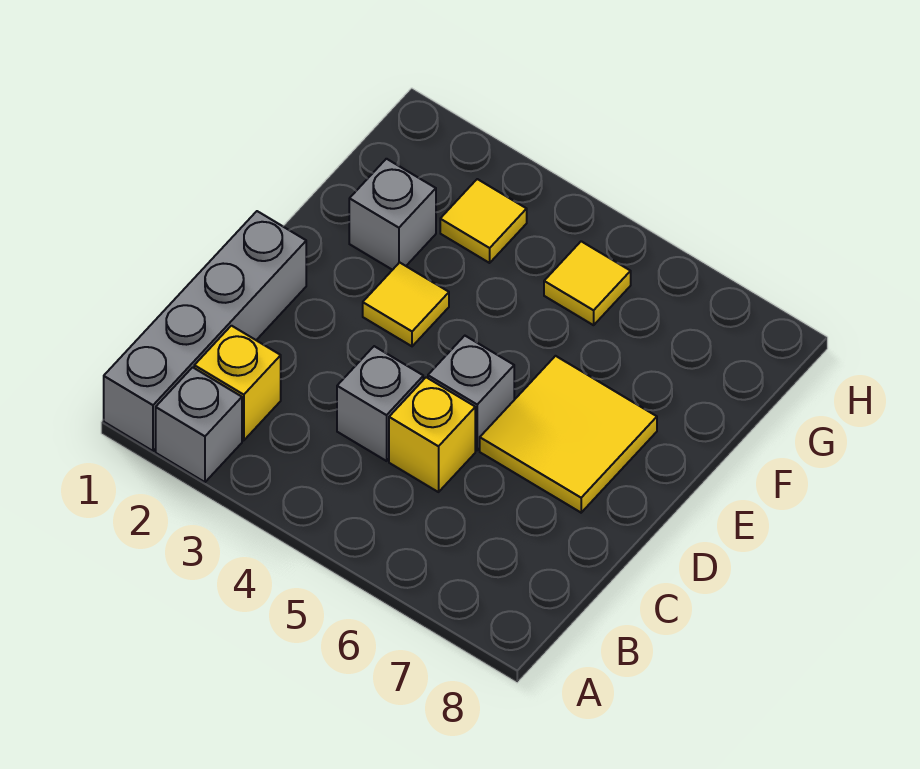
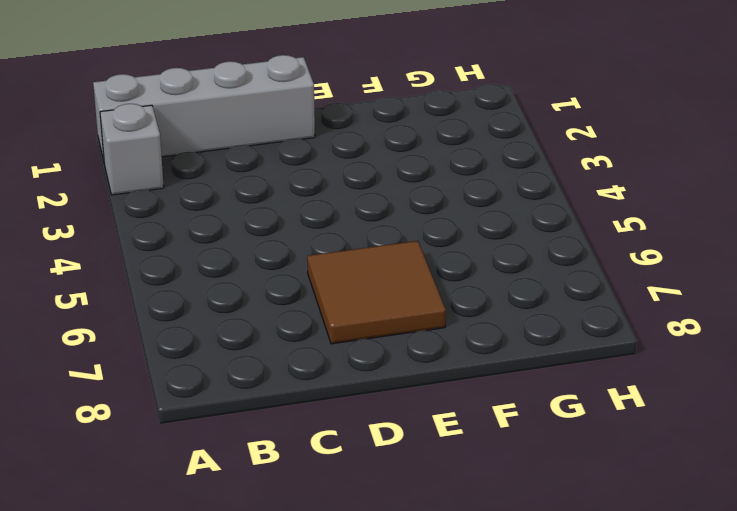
brown tile D6:E7 level 1 -> yellow tile D6:E7 level 1
none -> yellow brick B2 level 1
none -> grey brick C4 level 1

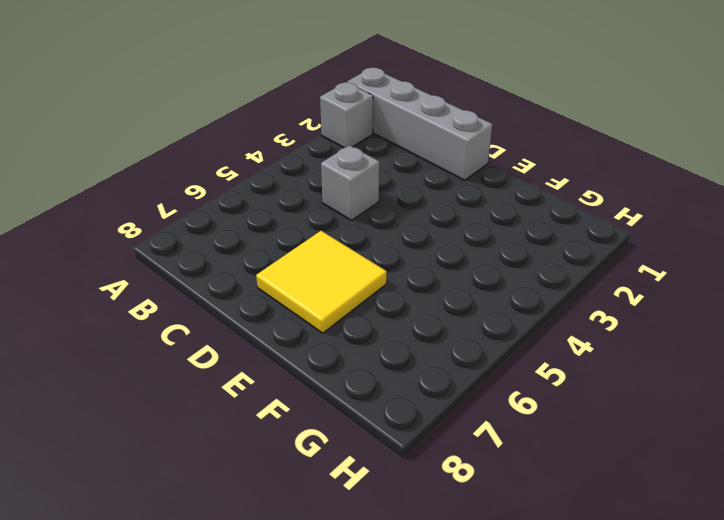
none -> yellow brick B2 level 1
none -> yellow brick C5 level 1

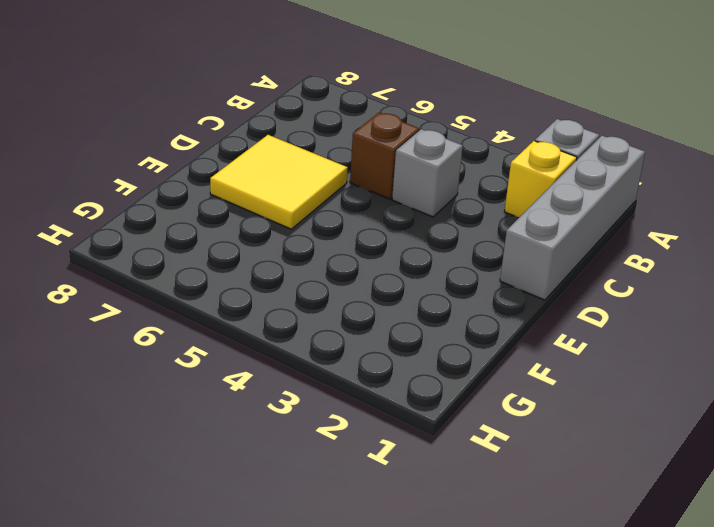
brown brick C5 level 1 -> yellow brick C5 level 1
none -> grey brick D5 level 1
none -> yellow tile E3 level 1

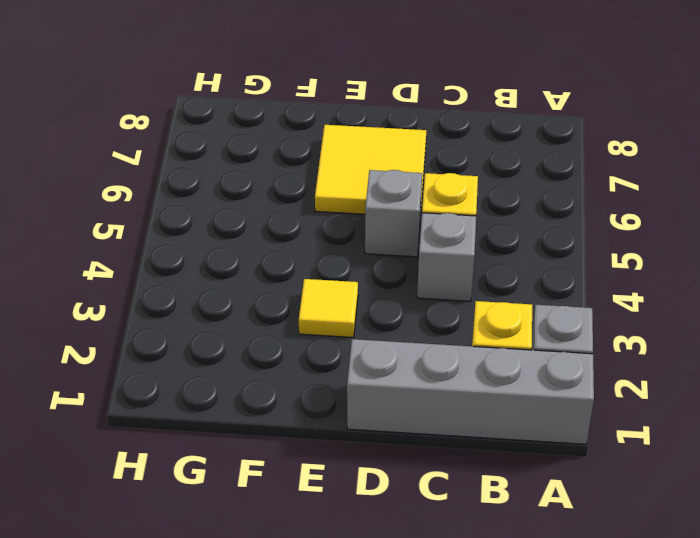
none -> grey brick F2 level 1
none -> yellow tile G3 level 1

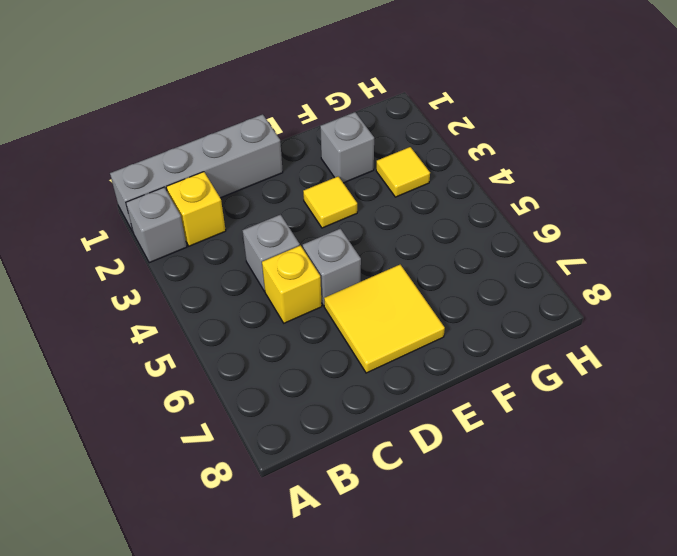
none -> yellow tile G5 level 1

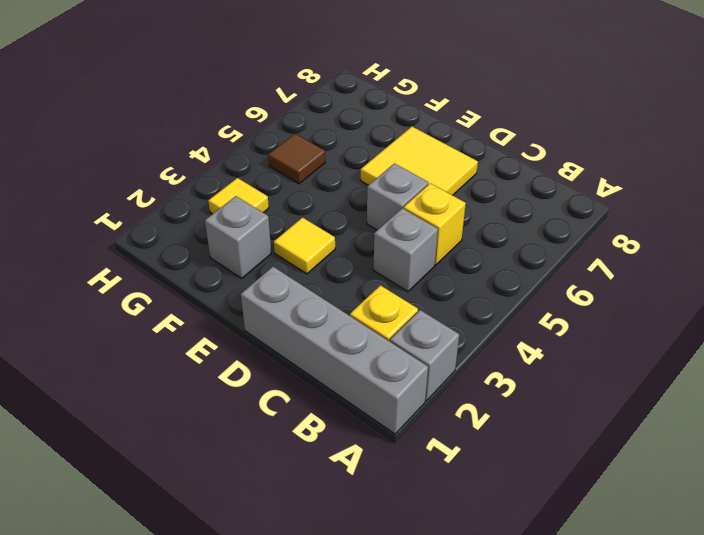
brown tile G5 level 1 -> yellow tile G5 level 1

